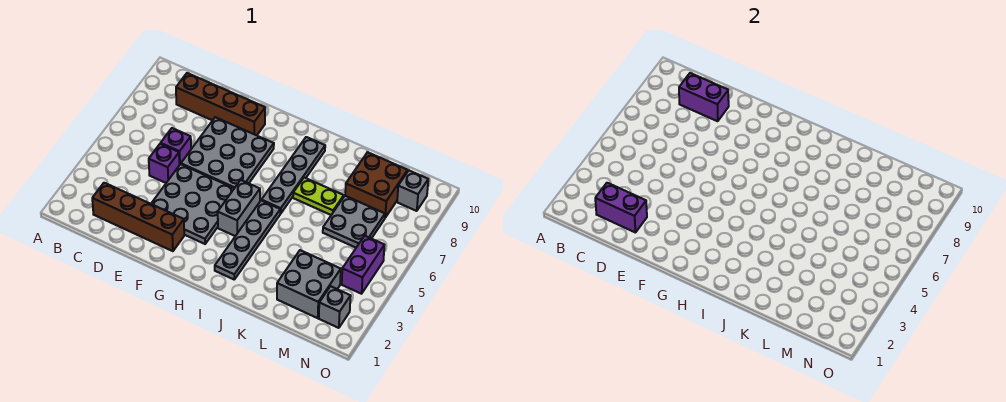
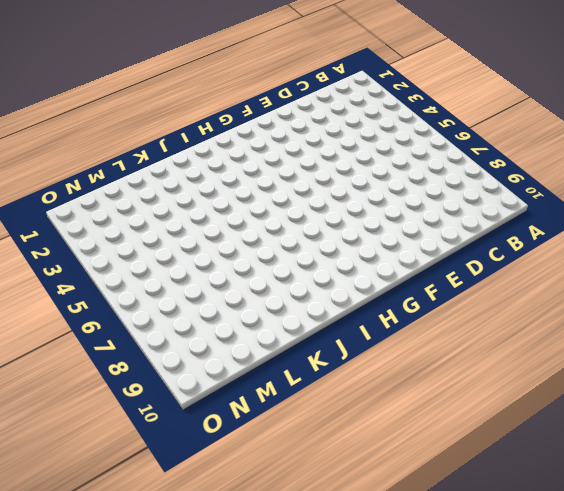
none -> brown brick C2:F2 level 1
none -> brown brick C9:F9 level 1
none -> purple brick D5 level 1

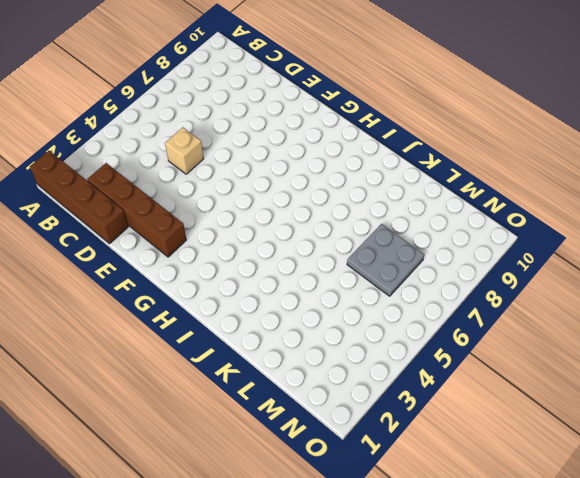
brown brick A1:D1 level 1 -> brown brick C9:F9 level 1
tan brick D5 level 1 -> purple brick D5 level 1
none -> purple brick D6 level 1
none -> grey plate E3:G5 level 1
none -> grey plate E6:G8 level 1

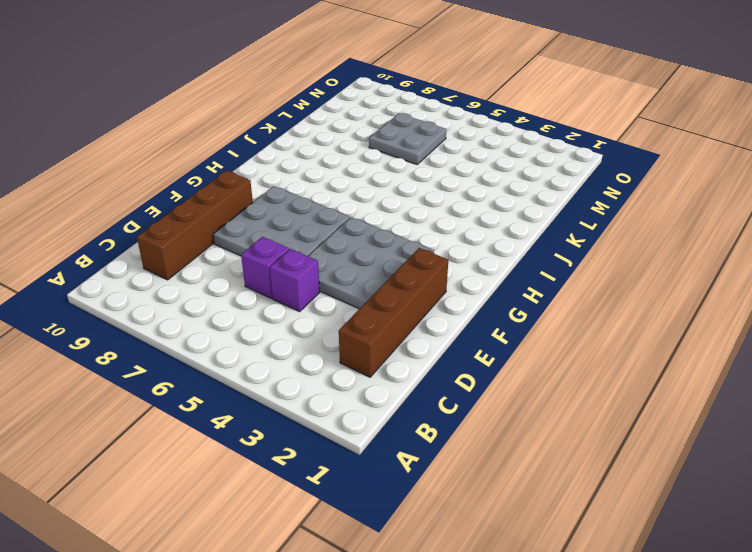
none -> grey brick H4:H5 level 1
none -> grey plate I2:I5 level 1
none -> grey plate I6:I9 level 1

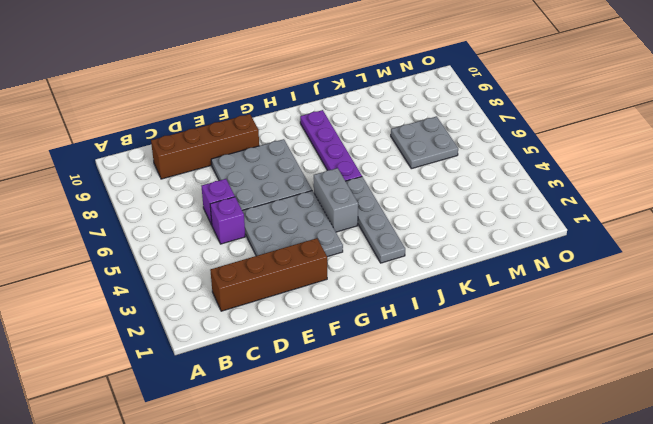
purple plate I6:I9 level 1 -> grey plate I6:I9 level 1
none -> lime plate J7:K7 level 1
none -> grey brick L2:M3 level 1
none -> brown brick L8:M9 level 1

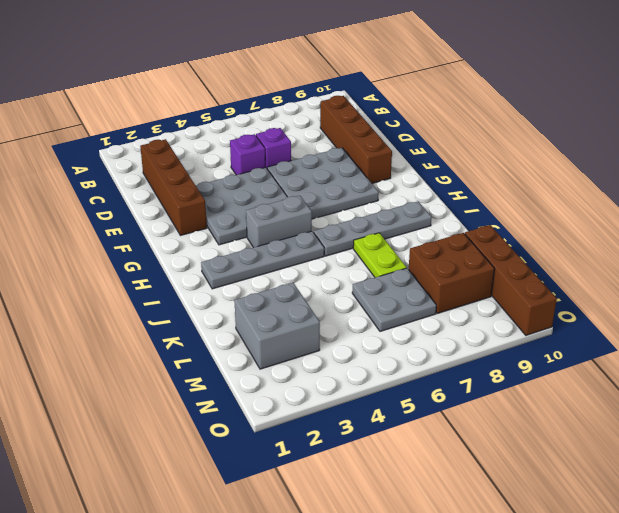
brown brick L10:O10 level 1 -> none
none -> grey brick N2 level 1
none -> purple brick N4:N5 level 1
none -> grey brick N9 level 1

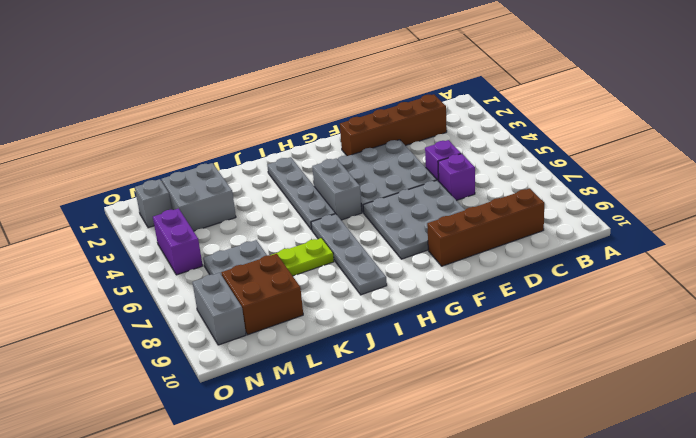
grey brick N8:N9 level 1 -> grey brick N9 level 1
none -> purple brick C2:D2 level 2
none -> purple brick C9:D9 level 2

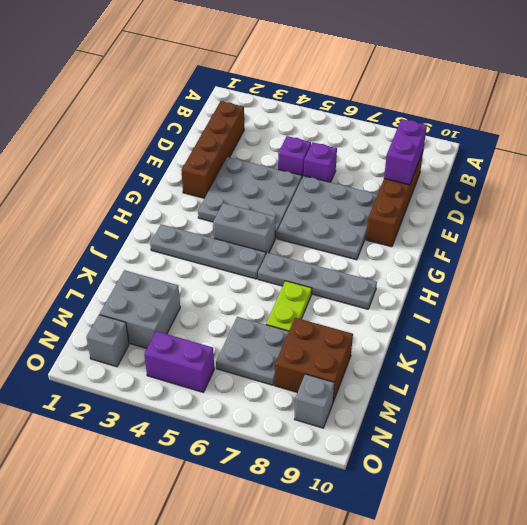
none -> purple brick C2:D2 level 2

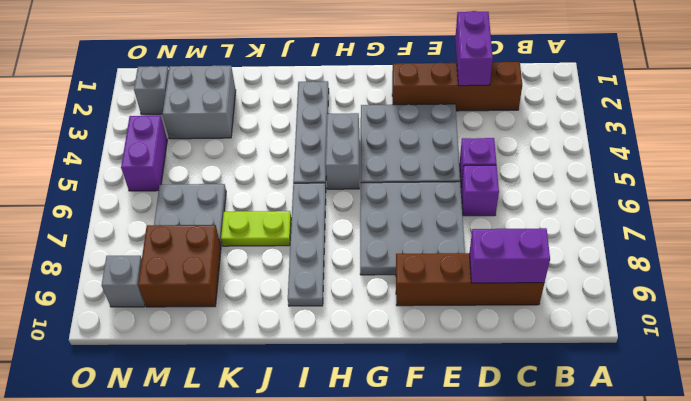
purple brick D1:D2 level 2 -> purple brick C2:D2 level 2

